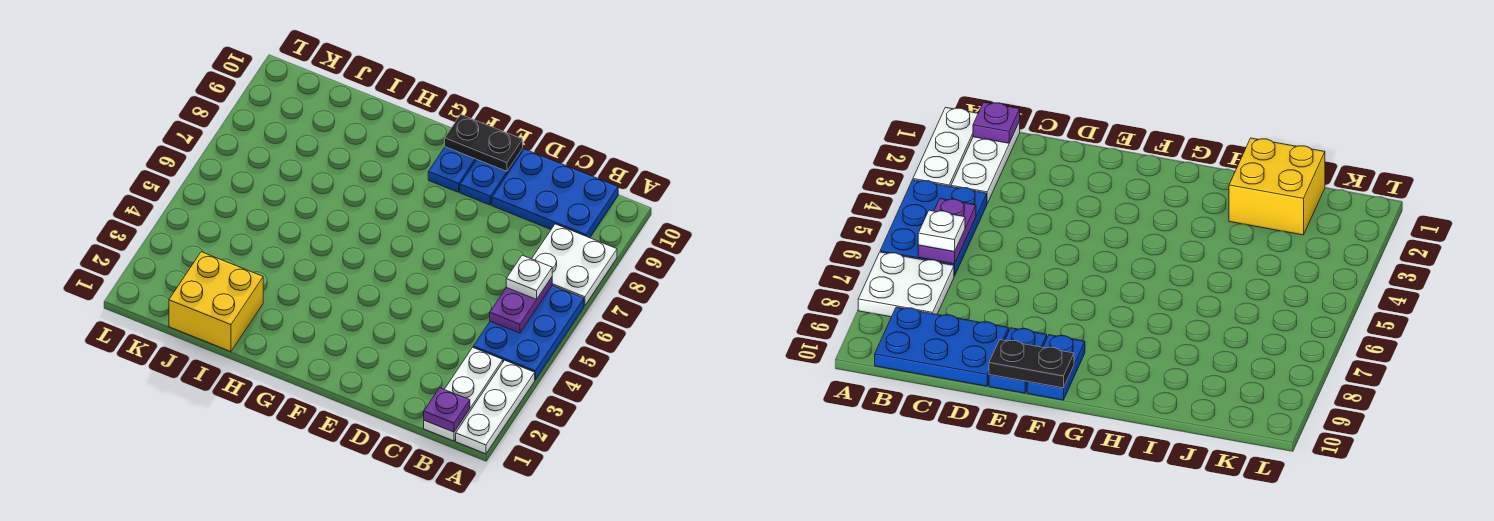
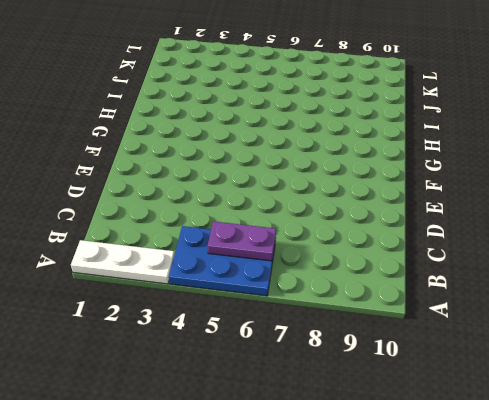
none -> white plate A7:B8 level 1
none -> white plate B1:B3 level 1
none -> blue plate B9:D10 level 1

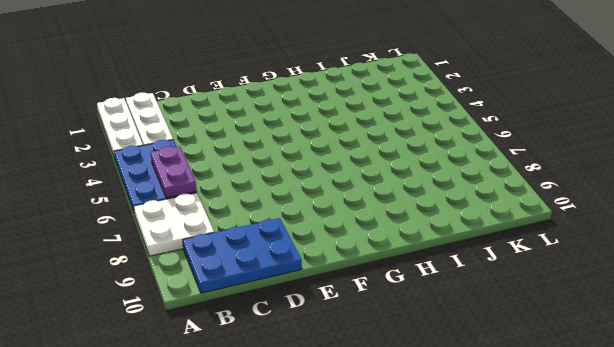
none -> blue plate E9:E10 level 1
none -> blue plate F9:F10 level 1
none -> yellow brick I1:J2 level 1

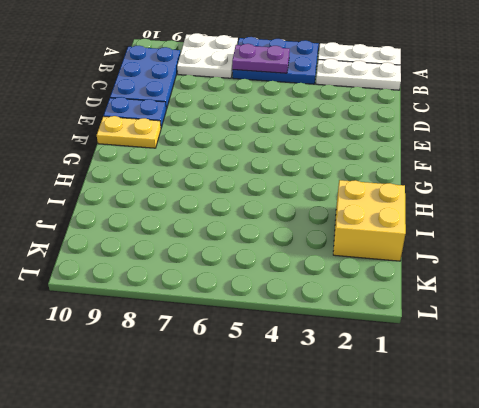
yellow plate F9:F10 level 1 -> blue plate F9:F10 level 1
none -> purple plate B1 level 2
none -> black plate E10:F10 level 2
none -> white plate B6 level 3

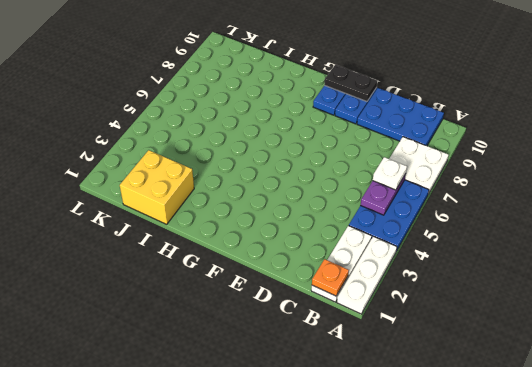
orange plate B1 level 2 -> purple plate B1 level 2

